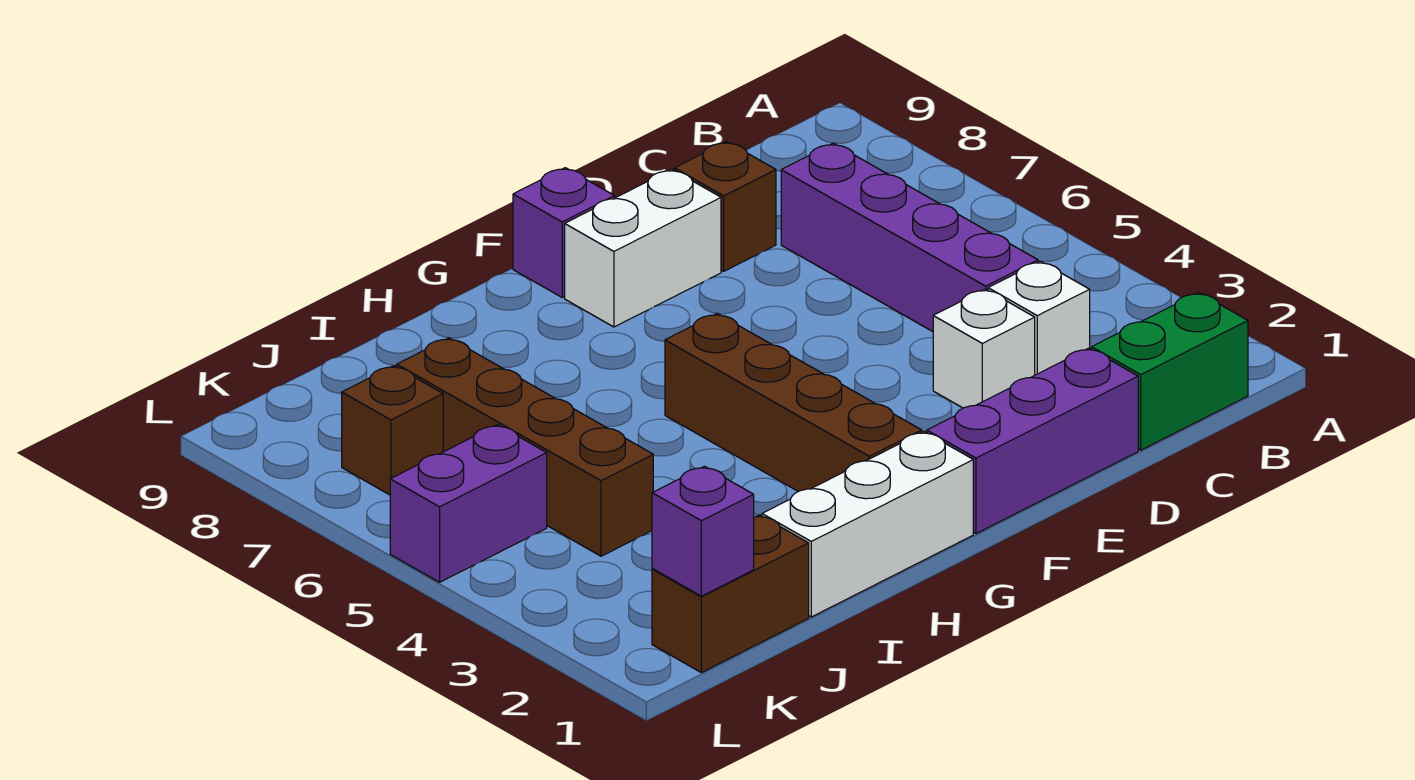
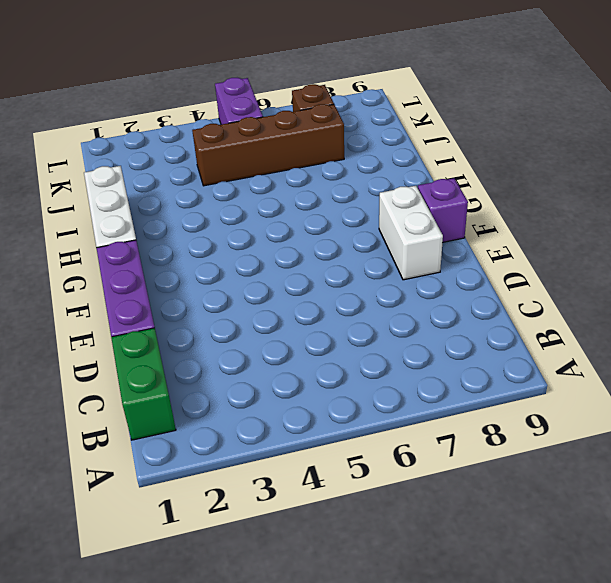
none -> white brick C3 level 1
none -> purple brick C4:C7 level 1
none -> white brick D3 level 1

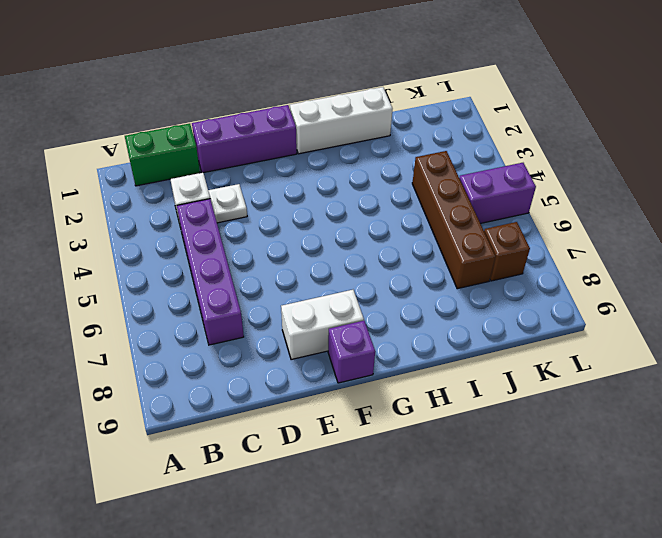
white plate D3 level 1 -> white brick D3 level 1
none -> brown brick D8 level 1
none -> brown brick G2:G5 level 1
none -> brown brick J1:K1 level 1

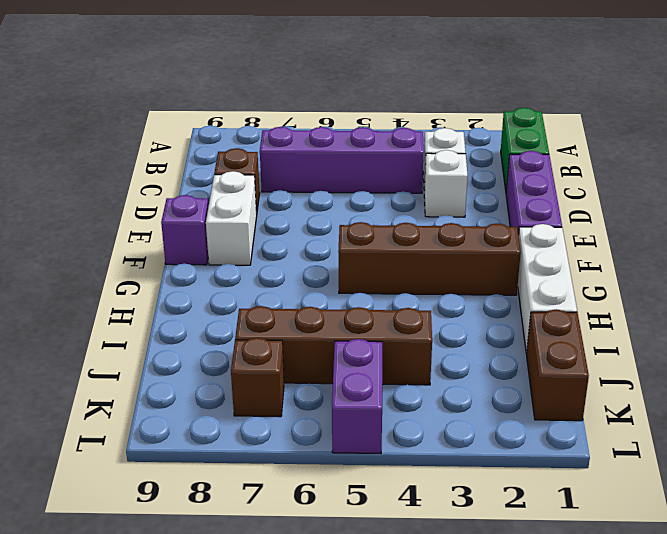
none -> purple brick K1 level 2

